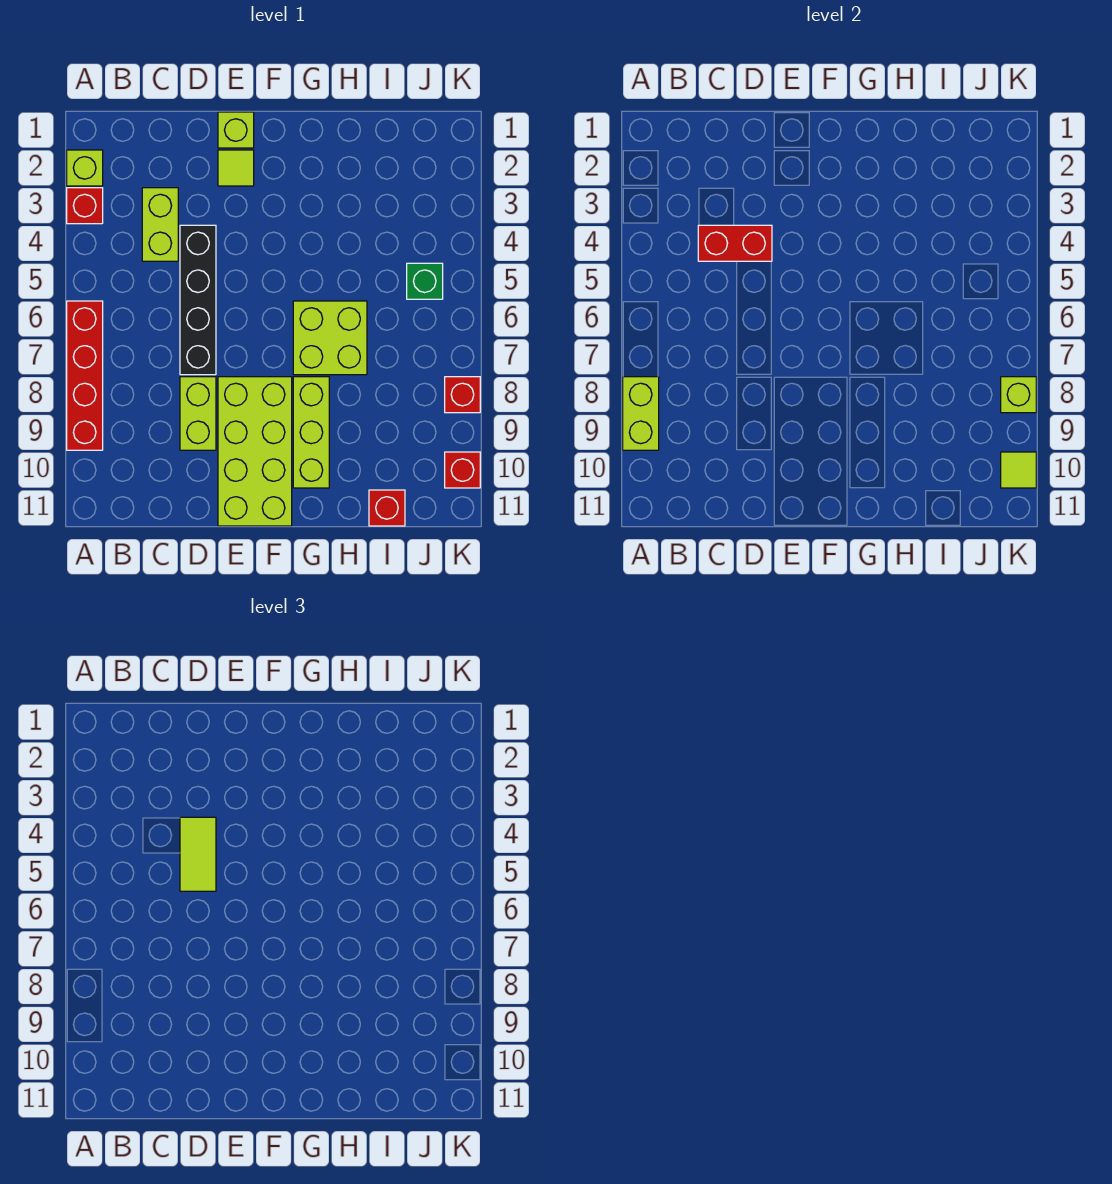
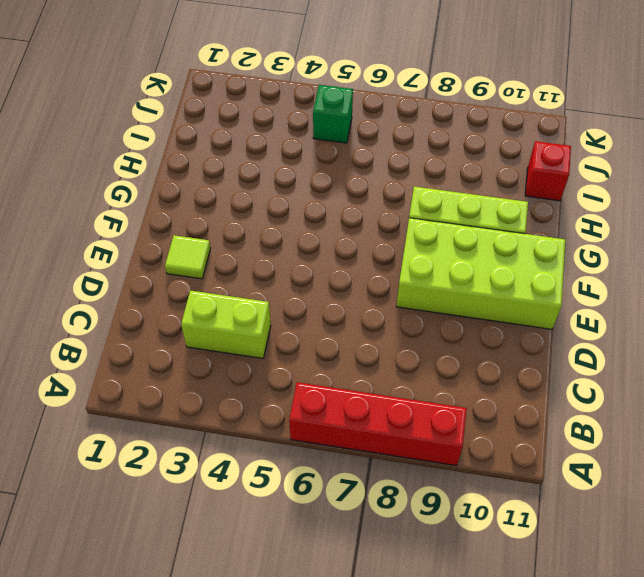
none -> lime brick A2 level 1
none -> red brick A3 level 1
none -> black brick D4:D7 level 1

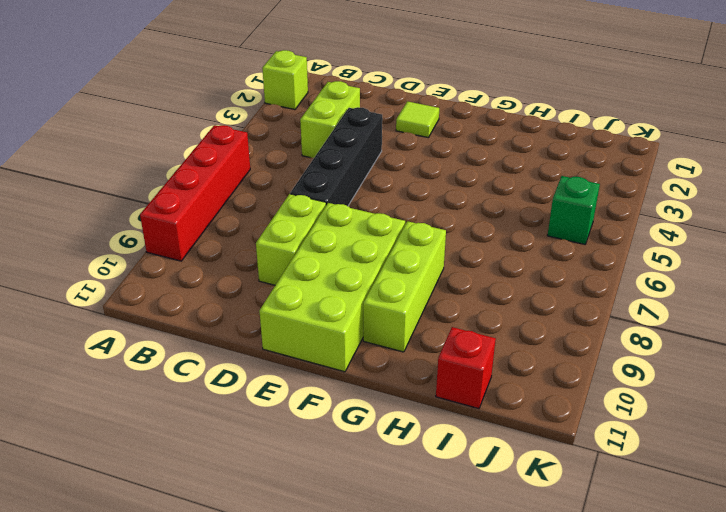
none -> red brick A3 level 1
none -> lime brick E1 level 1
none -> lime brick G6:H7 level 1

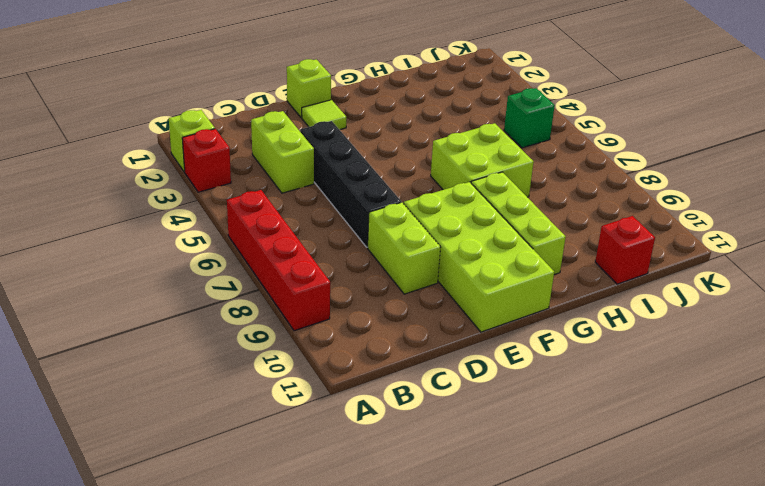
none -> red brick K8 level 1
none -> red brick K10 level 1
none -> lime brick A8:A9 level 2

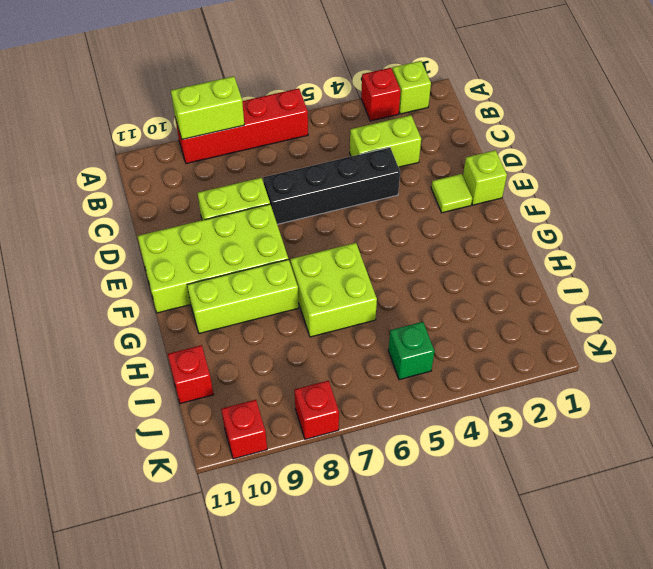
none -> red brick C4:D4 level 2
none -> lime brick K8 level 2
none -> lime tile K10 level 2

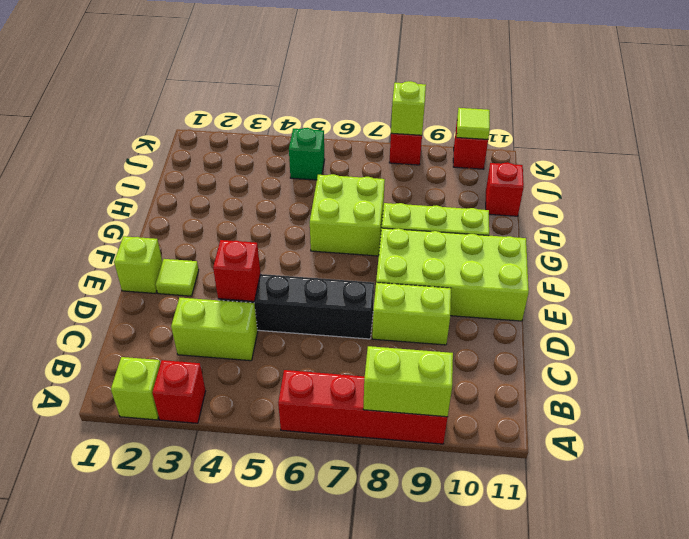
red brick D4 level 2 -> red brick C4:D4 level 2
none -> lime tile D4:D5 level 3

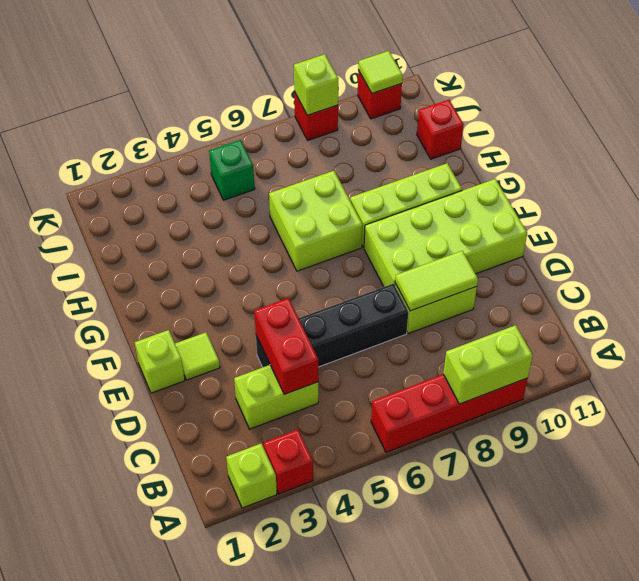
lime tile D8:D9 level 2 -> lime tile D4:D5 level 3

